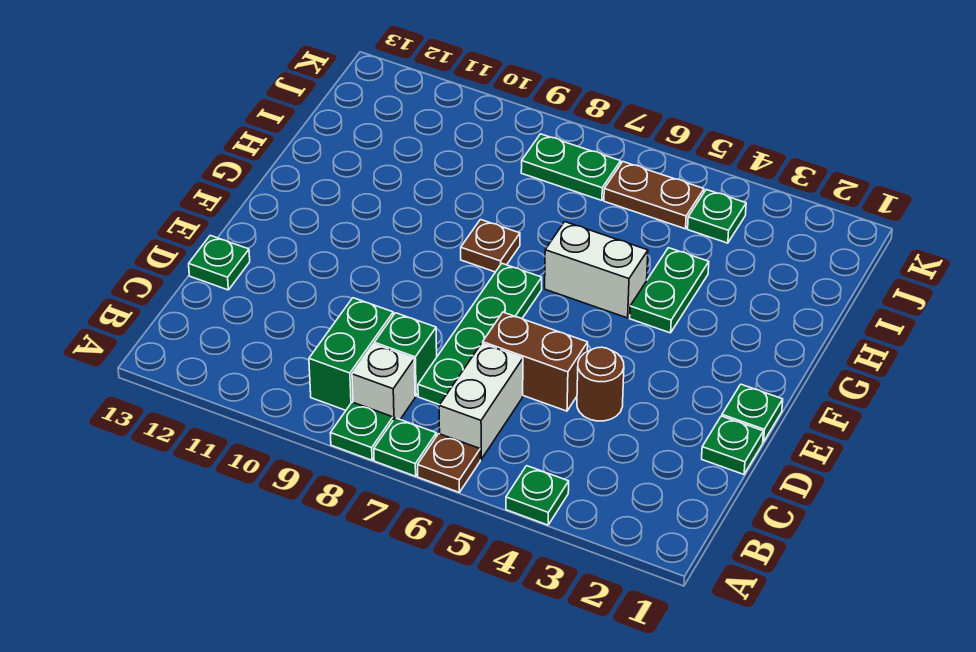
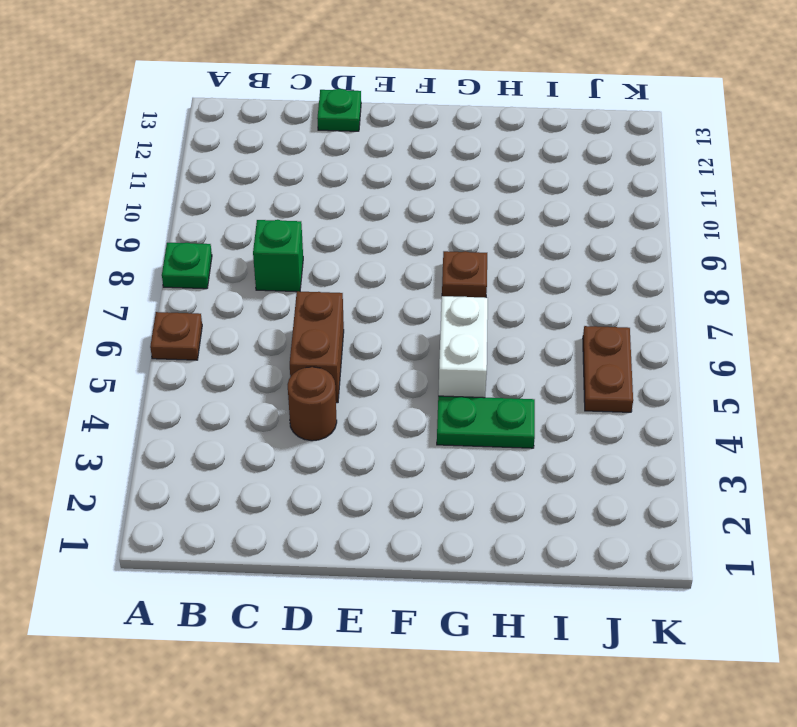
none -> green plate A4 level 1
none -> green plate A7 level 1
none -> white brick B6:C6 level 1

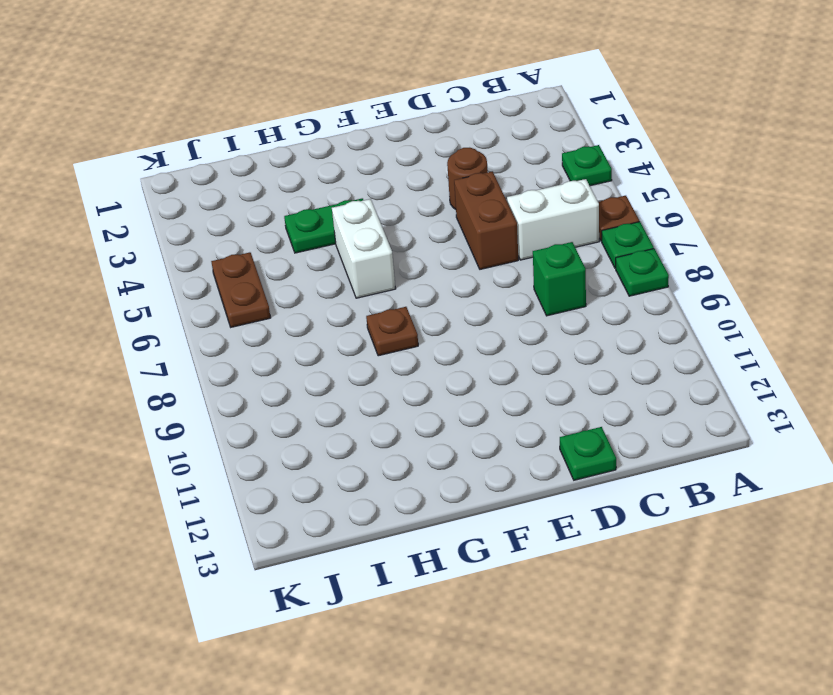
none -> white brick B8 level 1
none -> green brick B9:C9 level 1
none -> green plate C7:F7 level 1

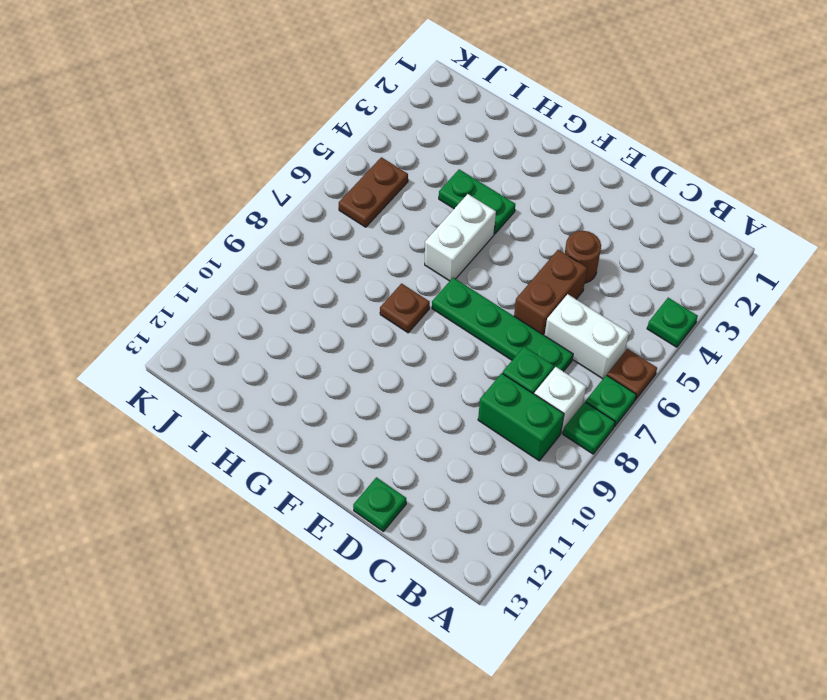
none -> green plate D1 level 1
none -> green plate E1 level 1
none -> green plate J4 level 1

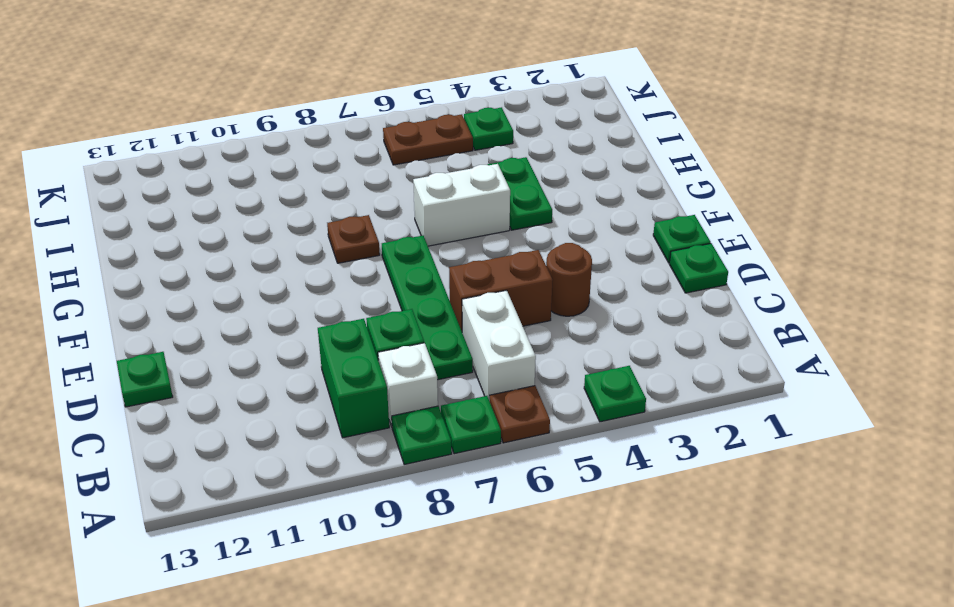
none -> green plate J7:J8 level 1

